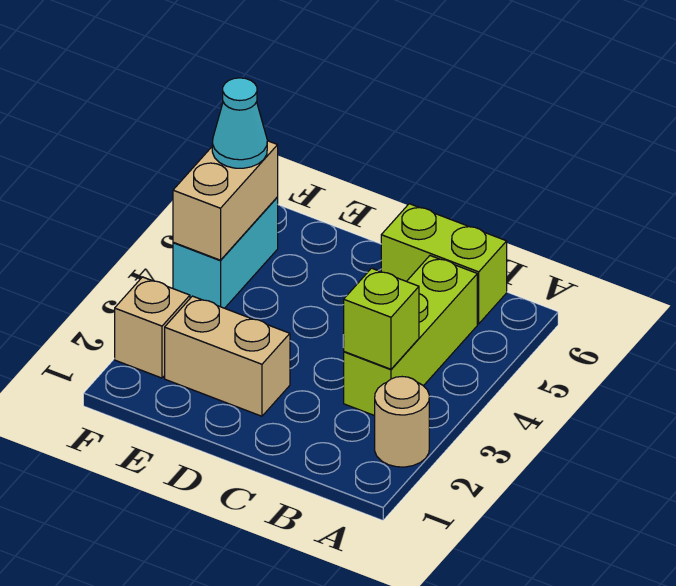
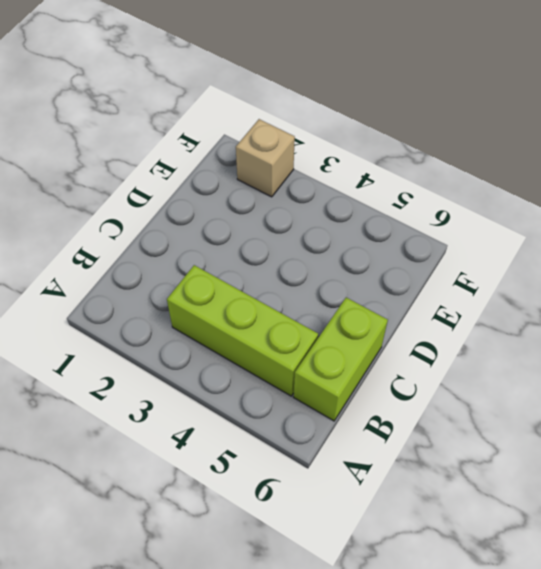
none -> tan round brick A2 level 1
none -> tan brick D2:E2 level 1

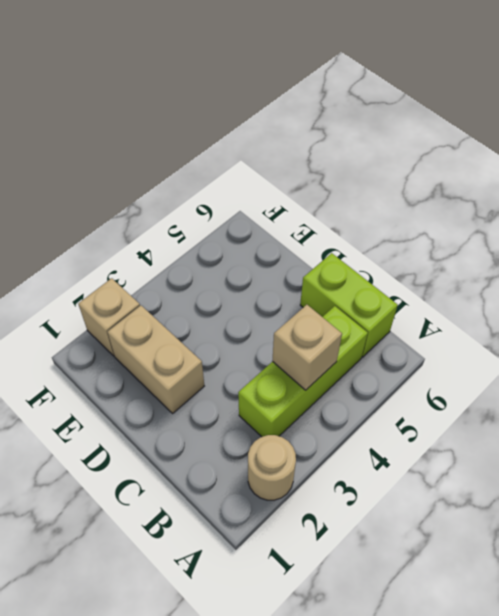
tan brick B4 level 2 -> none
none -> cyan brick F4:F5 level 1
none -> lime brick B3 level 2

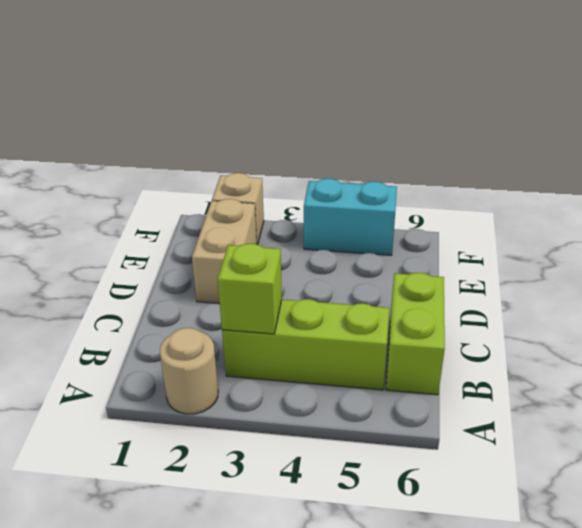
none -> tan brick F4:F5 level 2
none -> cyan cone F5 level 3

